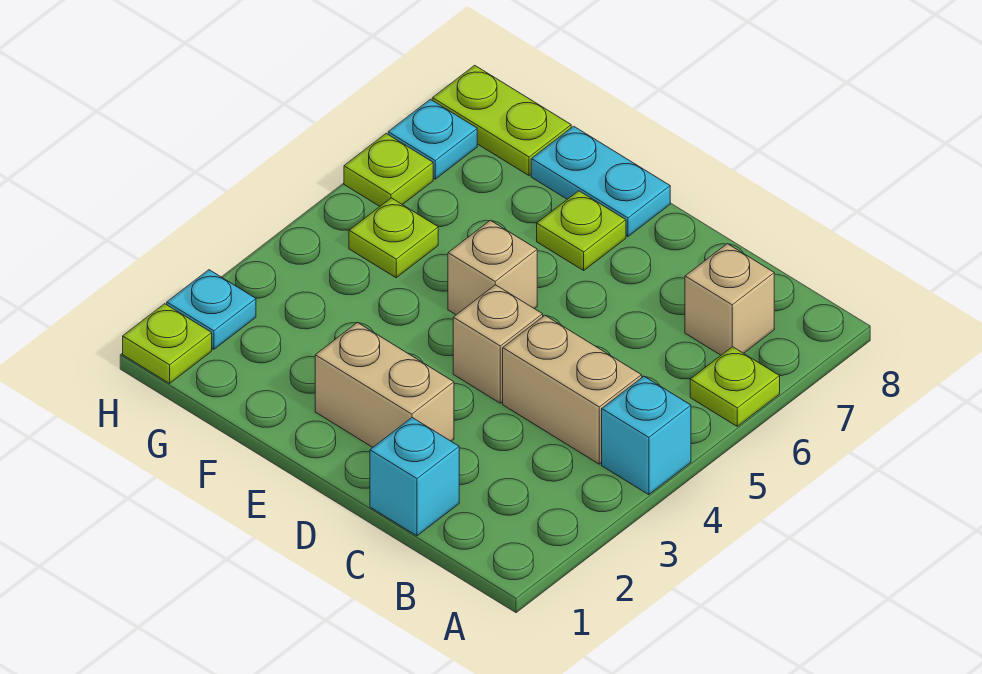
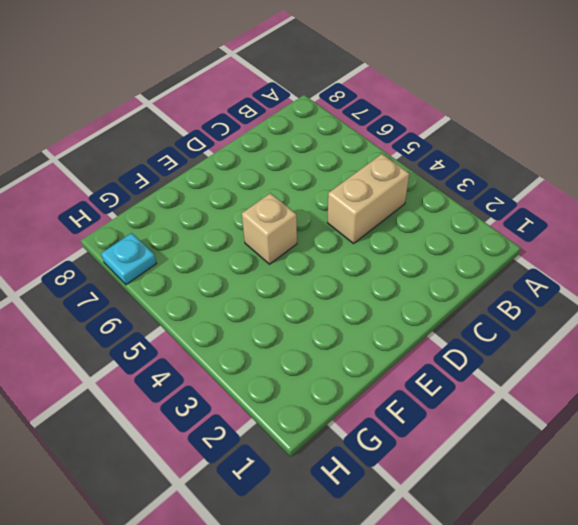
none -> cyan brick A4 level 1
none -> lime plate A6 level 1
none -> tan brick B7 level 1

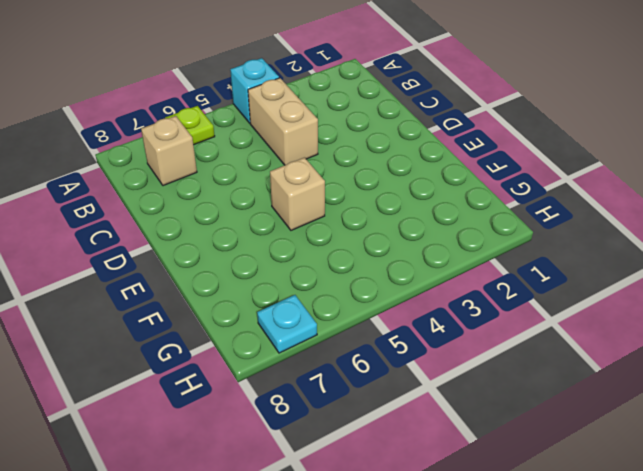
none -> cyan brick C1 level 1
none -> tan brick D2:E2 level 1
none -> tan brick D4 level 1

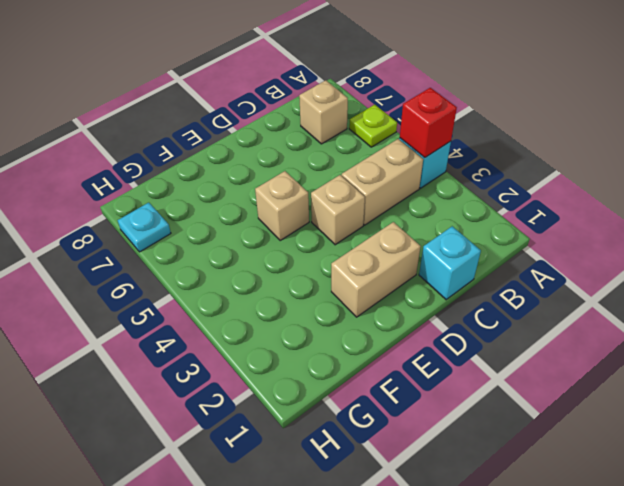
red brick A4 level 2 -> none
none -> lime plate E7 level 1
none -> cyan plate E8:F8 level 1
none -> lime plate G5 level 1

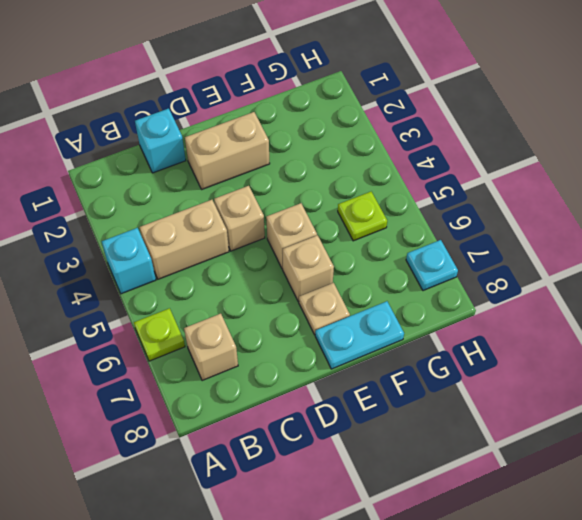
tan brick E6 level 1 -> none
tan plate E7 level 1 -> lime plate E7 level 1
none -> lime plate G8:H8 level 1
none -> lime plate H1 level 1
none -> cyan plate H2 level 1

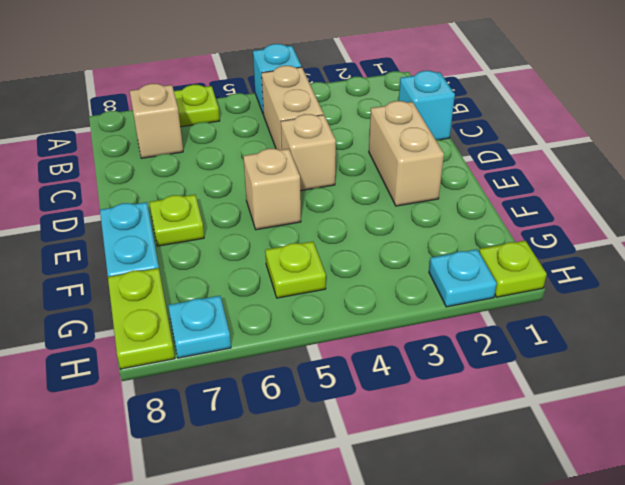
none -> lime plate H6 level 1

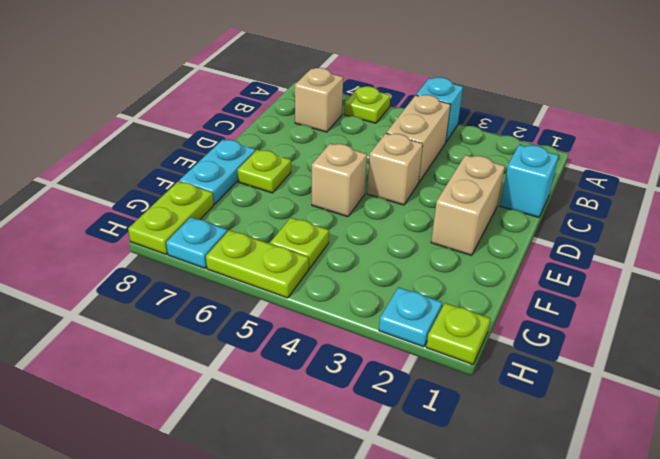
lime plate H5:H6 level 1 -> lime plate H6 level 1

